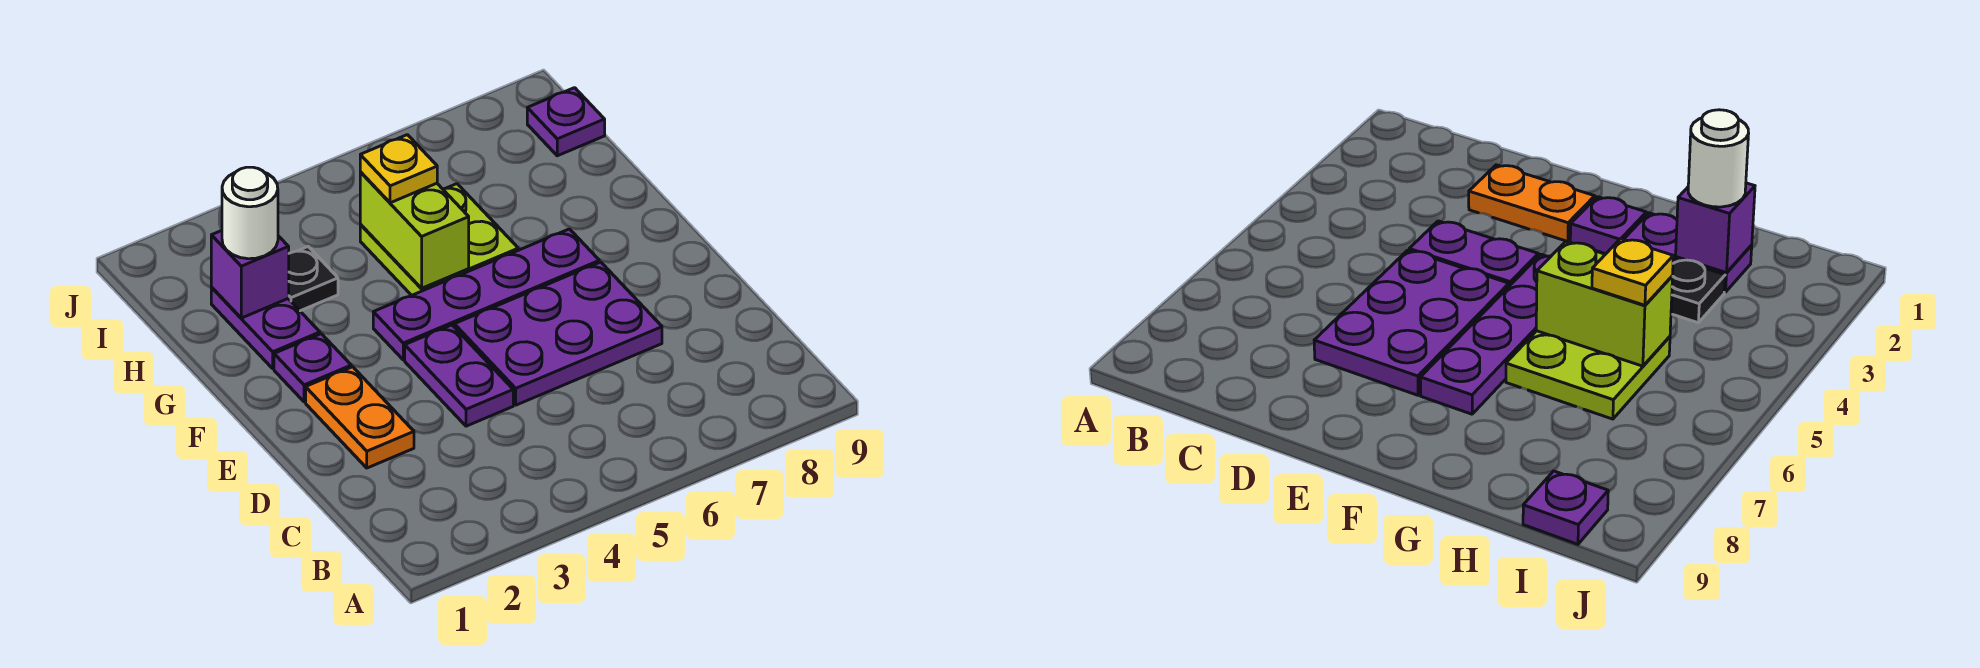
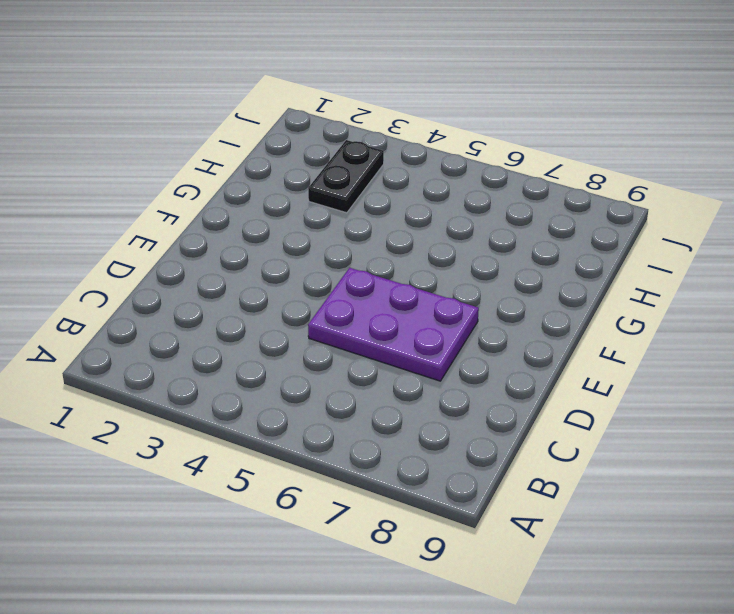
black plate H3:I3 level 1 -> black plate H3 level 1
none -> orange plate D2:E2 level 1
none -> purple plate D4:E4 level 1
none -> purple plate F2 level 1

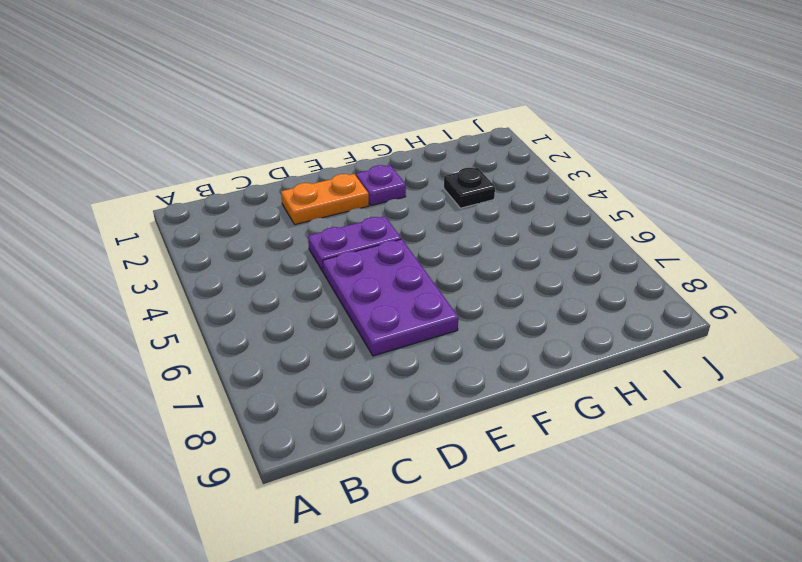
none -> purple plate F4:F7 level 1
none -> purple plate G2:H2 level 1
none -> lime plate G5:H6 level 1

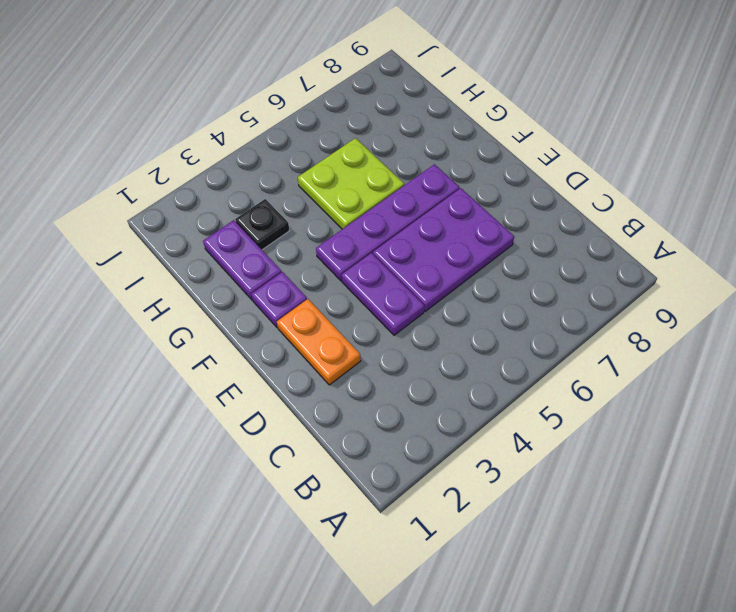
none -> purple plate I9 level 1
none -> lime brick G5:H5 level 2
none -> purple brick H2 level 2

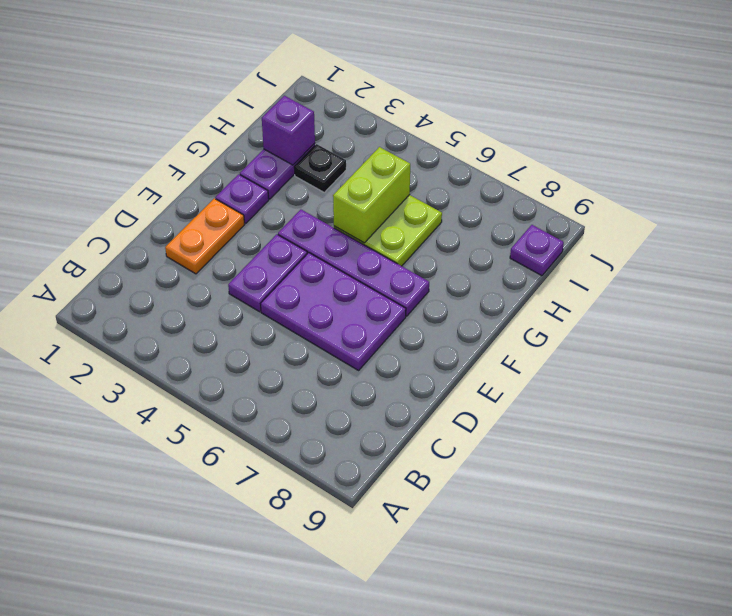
none -> white round brick H2 level 3
none -> yellow plate H5 level 3

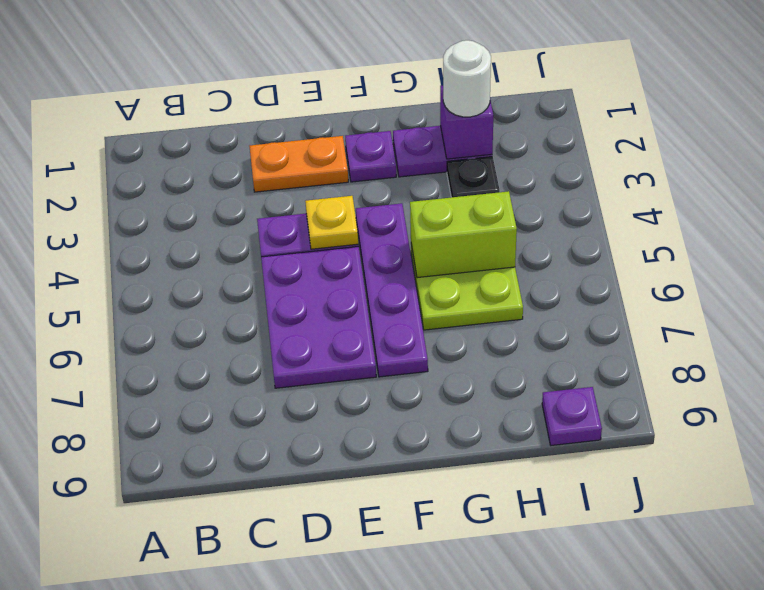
yellow plate E4 level 2 -> yellow plate H5 level 3

